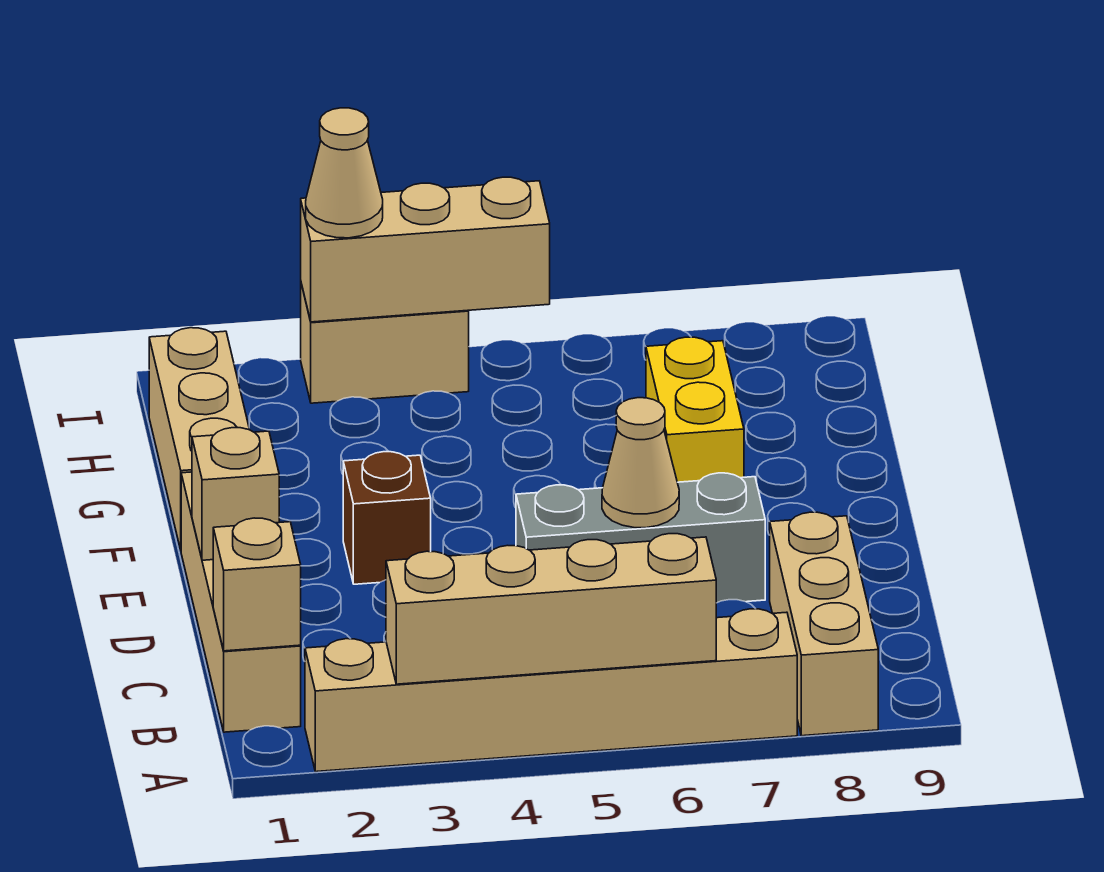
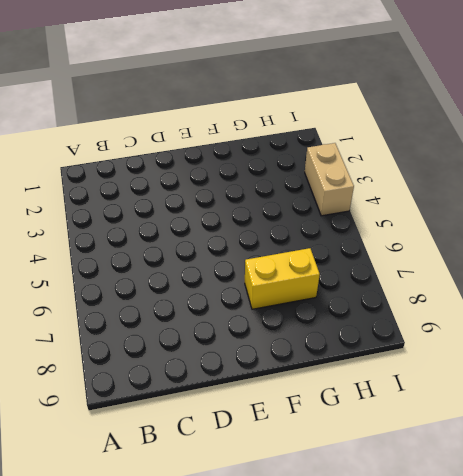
none -> tan brick A2:A7 level 1
none -> tan brick A8:C8 level 1
none -> tan brick B1:E1 level 1

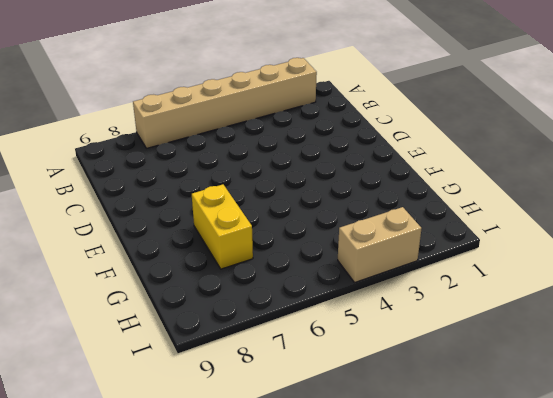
none -> tan brick A8:C8 level 1
none -> tan brick B1:E1 level 1
none -> grey brick D5:D7 level 1

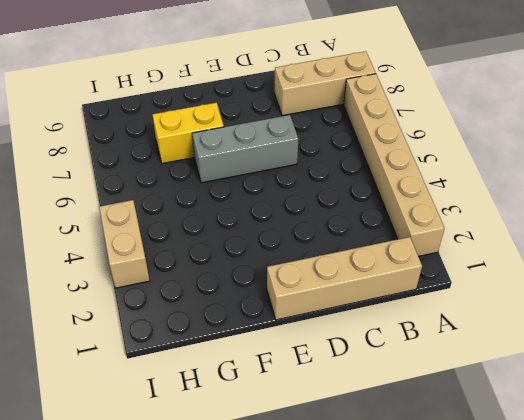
grey brick D6:F6 level 1 -> grey brick D5:D7 level 1
none -> brown brick E3 level 1
none -> tan brick F1:H1 level 1
none -> tan brick A3:A6 level 2

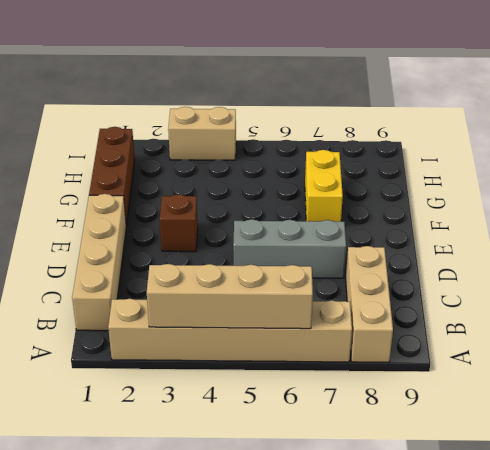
brown brick F1:H1 level 1 -> tan brick F1:H1 level 1
none -> tan brick B1 level 2
none -> tan brick D1 level 2
none -> tan cone D6 level 2

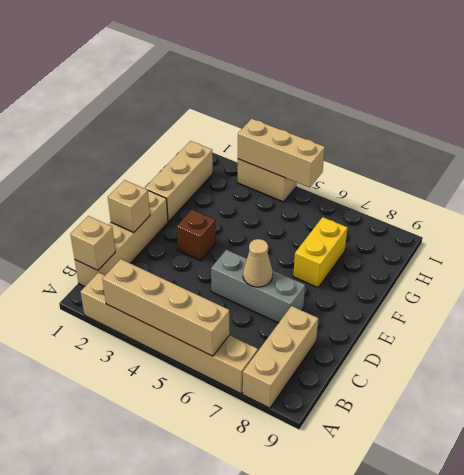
none -> tan cone I3 level 3

